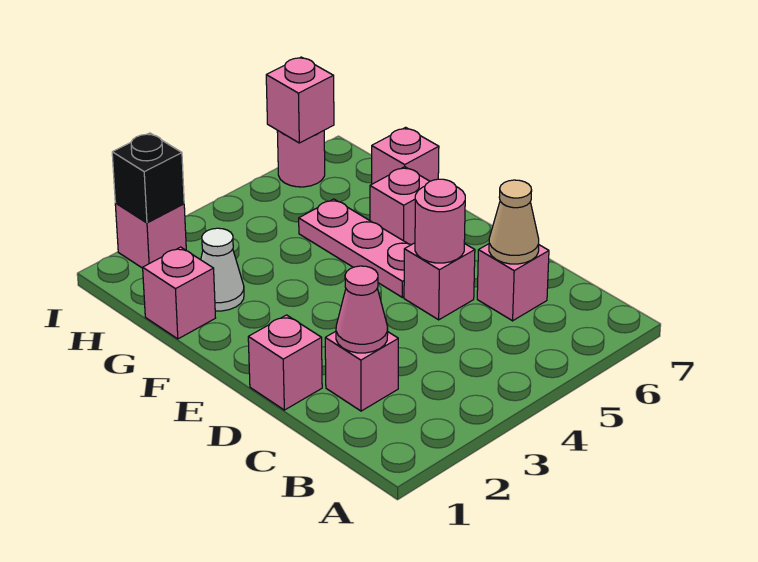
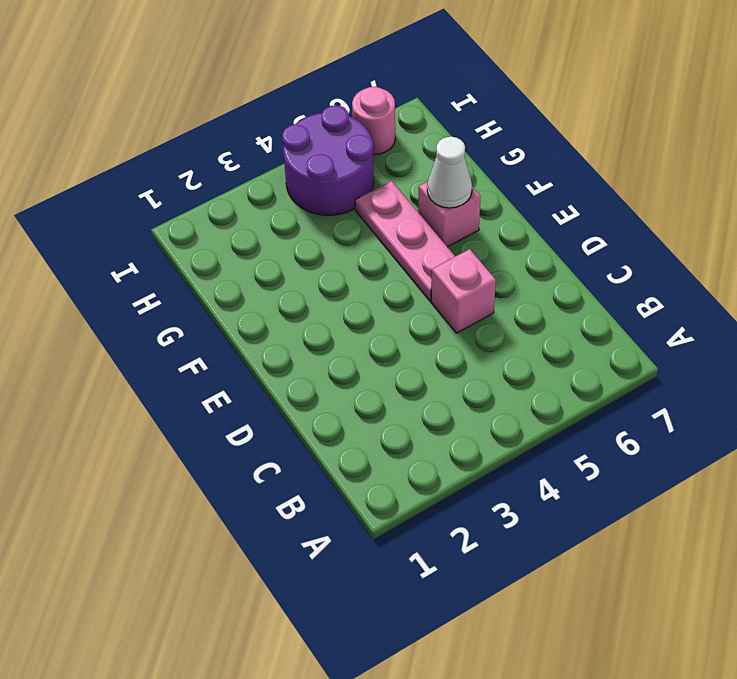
white cone F6 level 2 -> white cone G2 level 1
purple round brick H4:I5 level 1 -> none
none -> pink brick C2 level 1
none -> pink brick C6 level 1
none -> pink brick D1 level 1

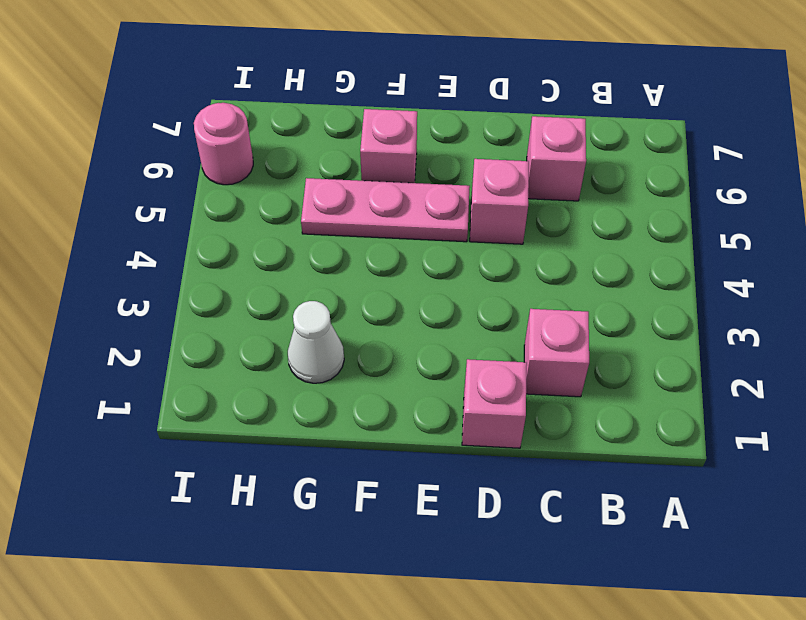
none -> pink brick G1 level 1
none -> pink brick G7 level 1
none -> pink brick I2 level 1

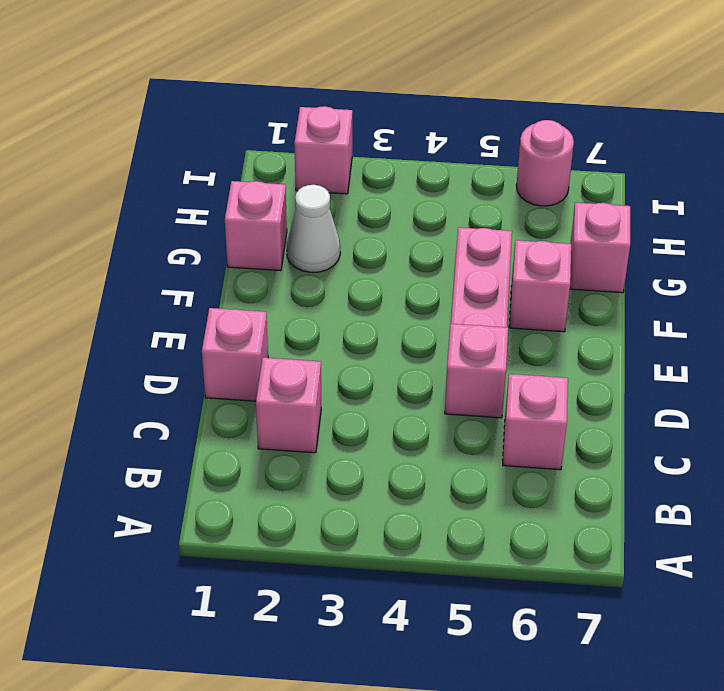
none -> pink cone C2 level 2
none -> tan cone C6 level 2
none -> pink round brick D5 level 2

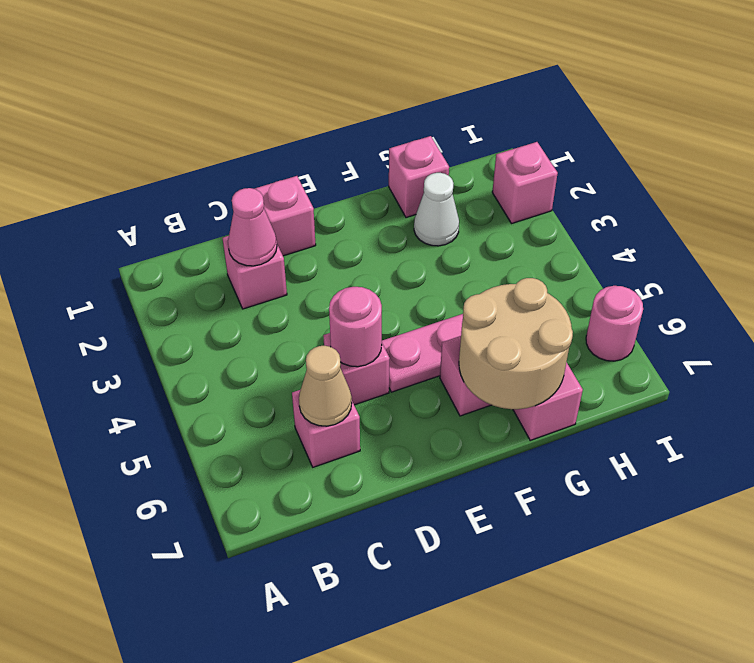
tan round brick F6:G7 level 2 -> none
none -> black brick I2 level 2
none -> pink brick I6 level 2

